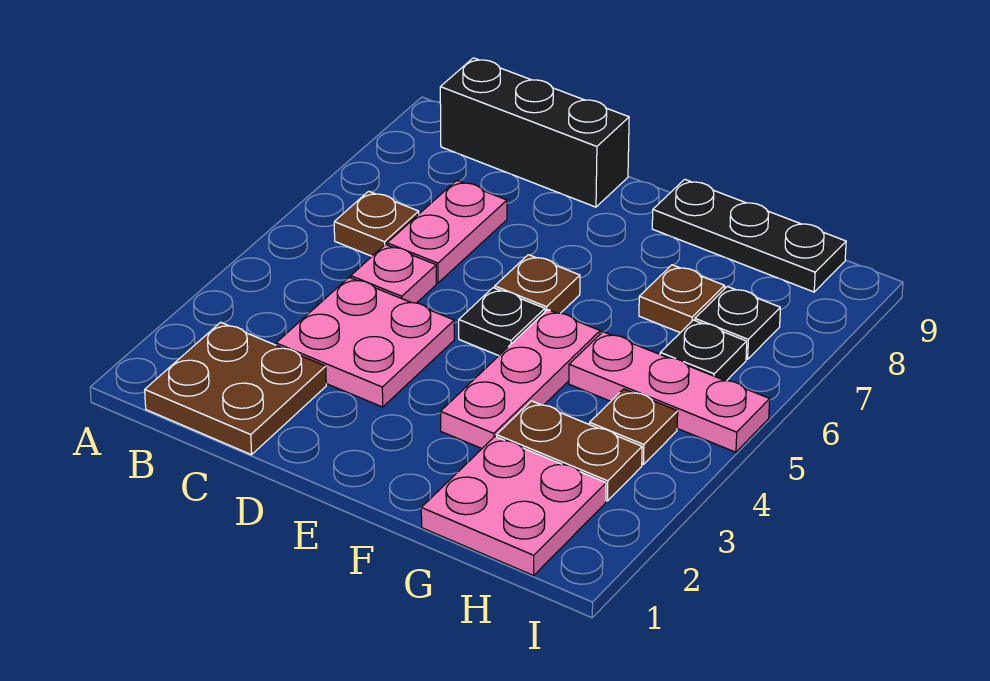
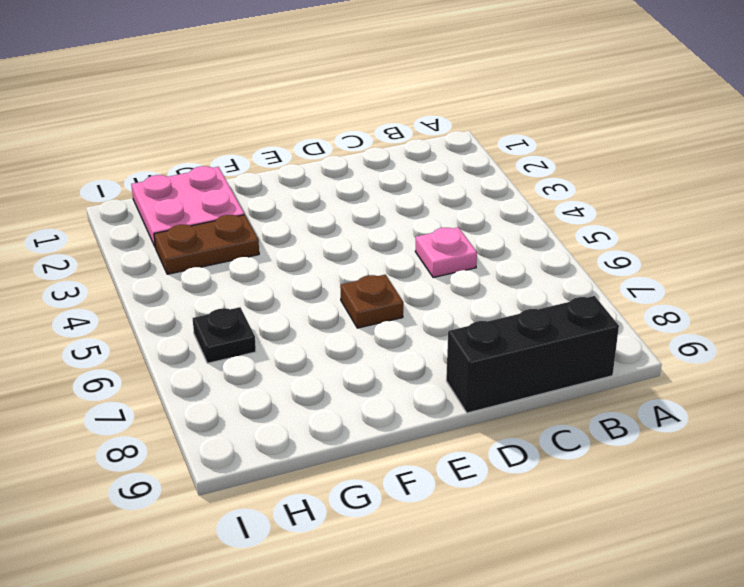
none -> brown plate B1:C2 level 1
none -> brown plate B6 level 1
none -> pink plate C3:D4 level 1

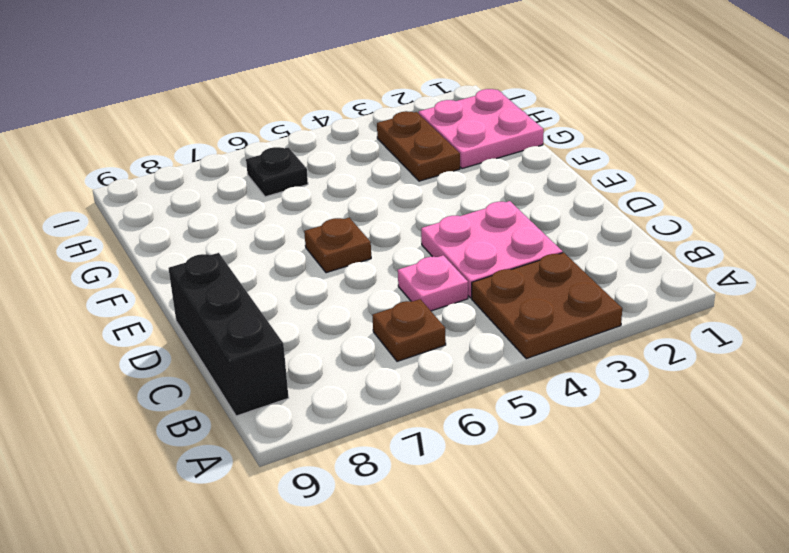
brown plate A3:B4 level 1 -> brown plate B1:C2 level 1
none -> pink plate C6:C7 level 1
none -> black plate E5 level 1
none -> pink plate F3:F5 level 1

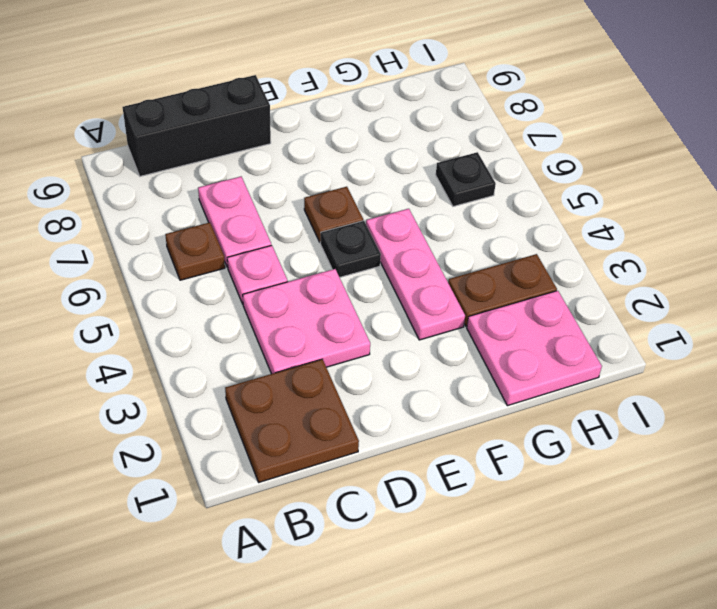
none -> black plate F9:H9 level 1
none -> pink plate G5:I5 level 1
none -> brown plate G7 level 1

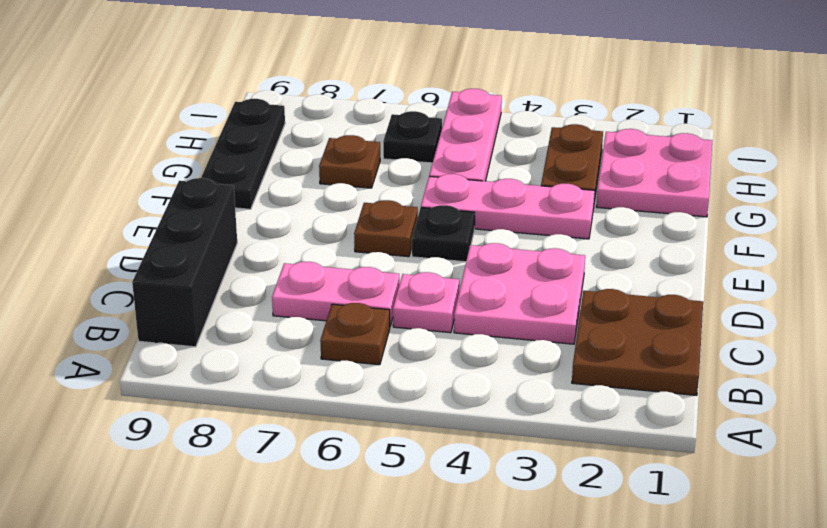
none -> brown plate H4 level 1
none -> black plate H7 level 1

